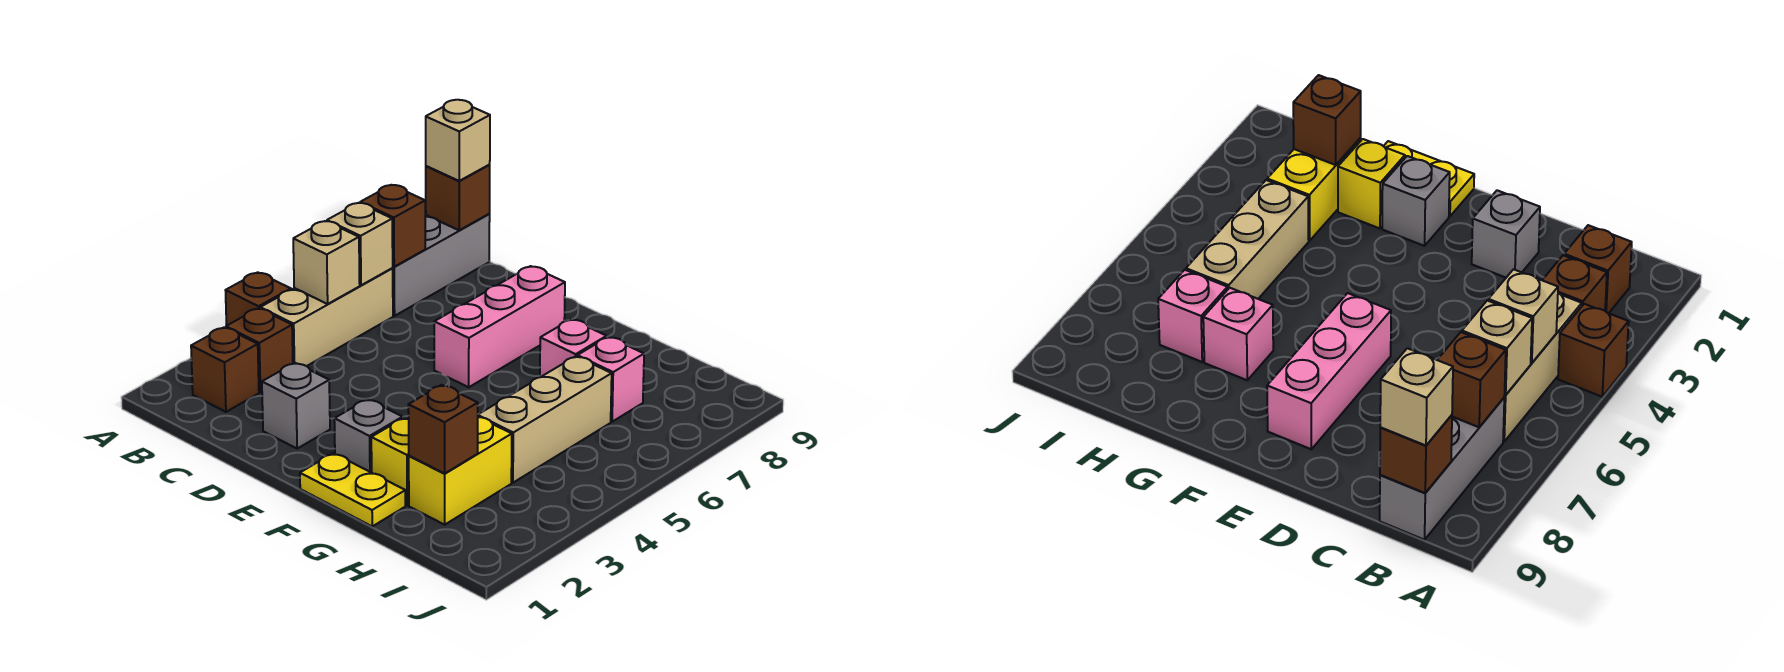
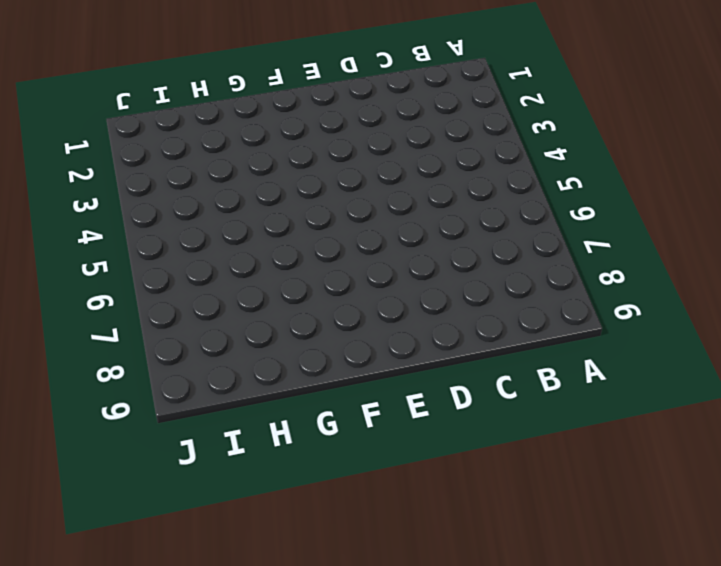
none -> brown brick A4 level 1
none -> brown brick B2 level 1
none -> brown brick B3 level 1

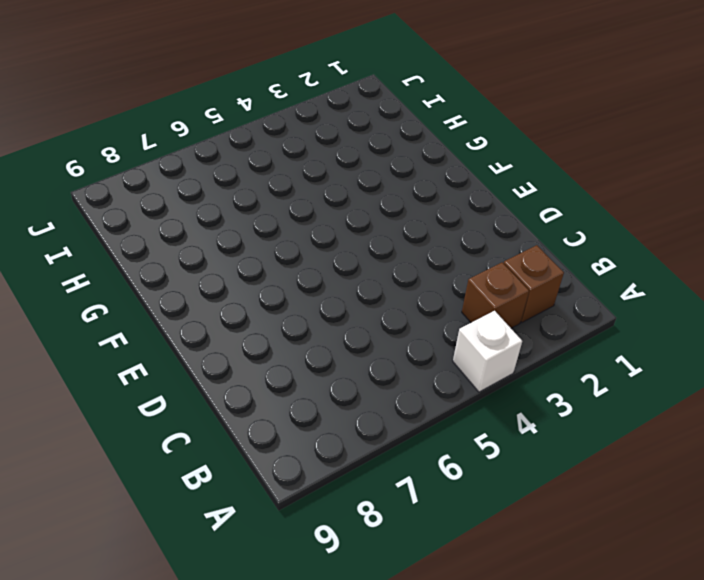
white brick A4 level 1 -> brown brick A4 level 1
none -> tan brick B4:B6 level 1
none -> grey brick B7:B9 level 1
none -> grey brick D2 level 1

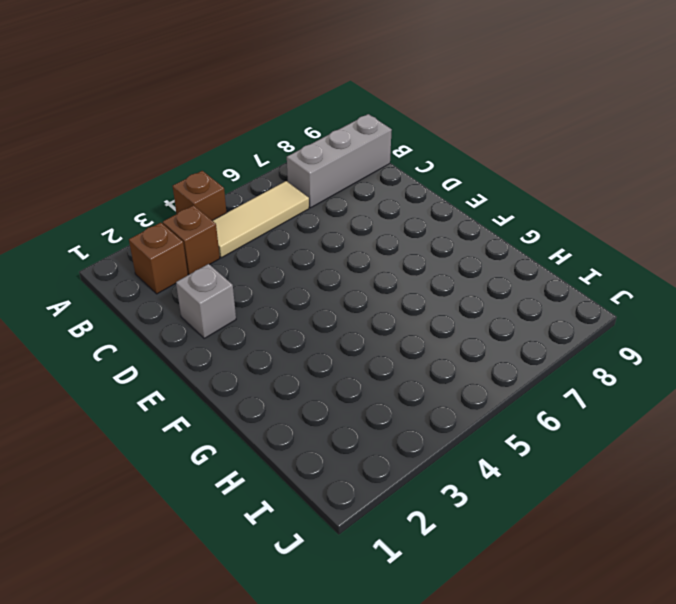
tan tile B4:B6 level 1 -> tan brick B4:B6 level 1
none -> pink brick E6:E8 level 1
none -> yellow plate F1:G1 level 1
none -> grey brick F2 level 1

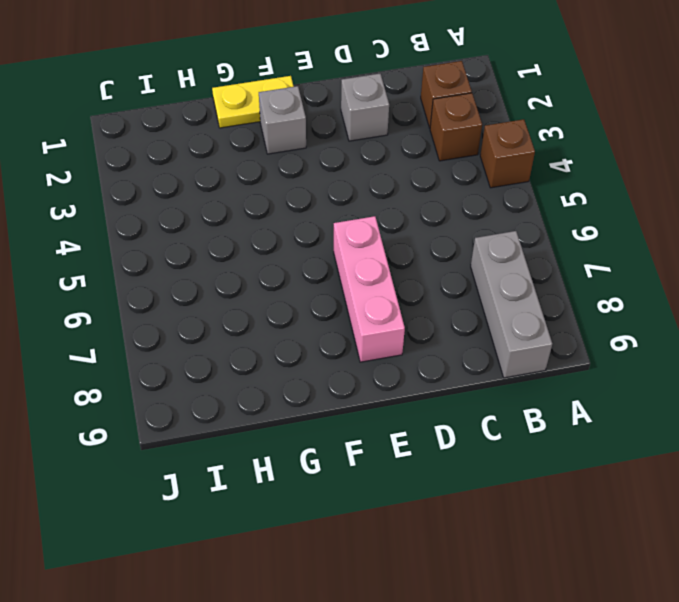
none -> tan brick B4:B6 level 1
none -> yellow brick G2 level 1
none -> pink brick G7 level 1

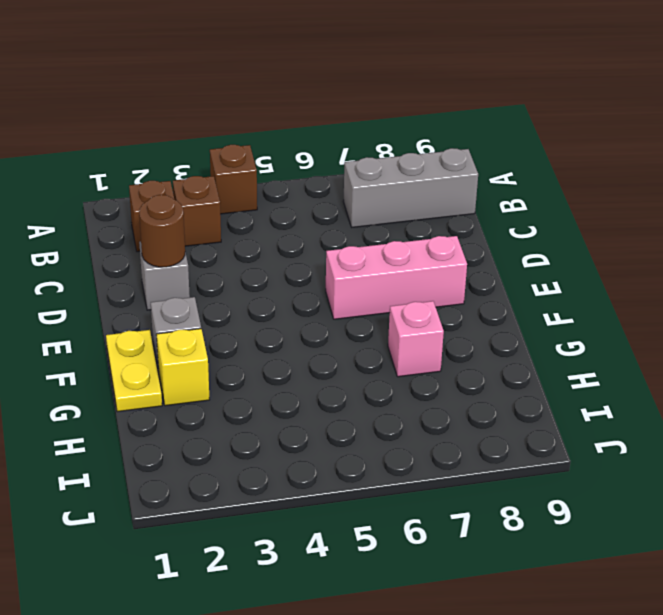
brown round brick D2 level 2 -> none
none -> tan brick B4:B6 level 1
none -> yellow brick H2:H3 level 1
none -> tan brick H4:H6 level 1

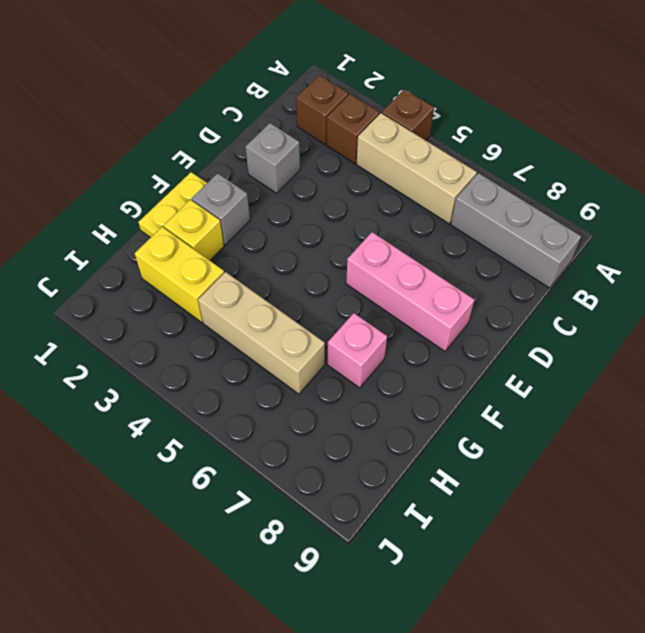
none -> pink brick H7 level 1
none -> tan brick B5 level 2
none -> tan brick B6 level 2

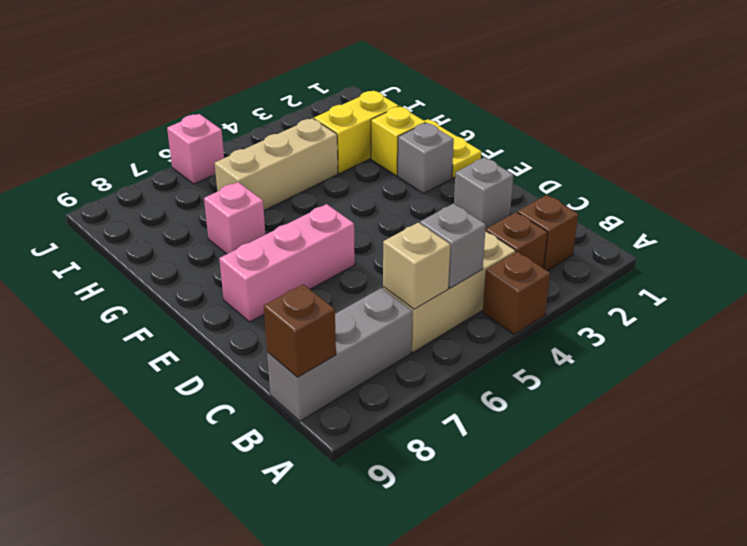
grey brick B5 level 2 -> tan brick B5 level 2
pink brick J6 level 1 -> pink brick H7 level 1
none -> brown brick B7 level 2
none -> brown brick H2 level 2
none -> tan brick B9 level 3

